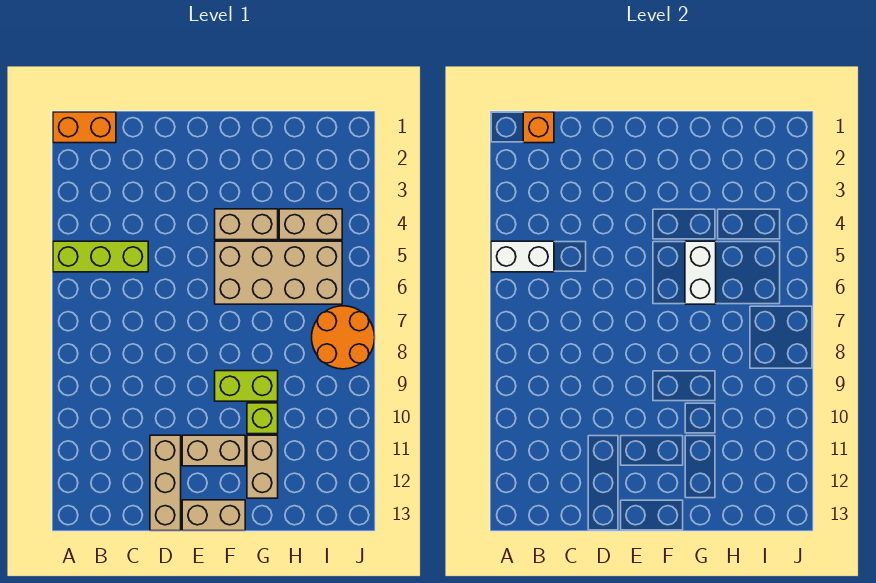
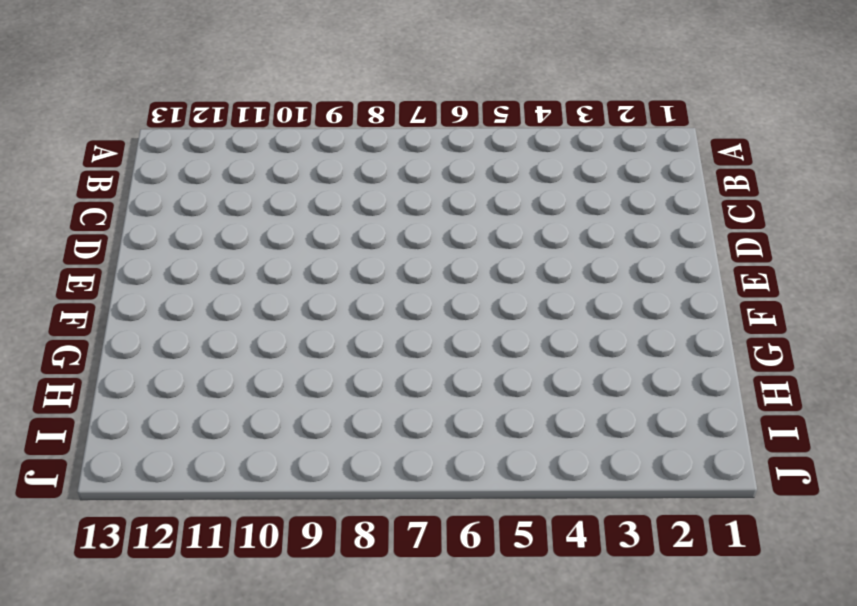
none -> orange brick A1:B1 level 1
none -> lime brick A5:C5 level 1
none -> tan brick D11:D13 level 1

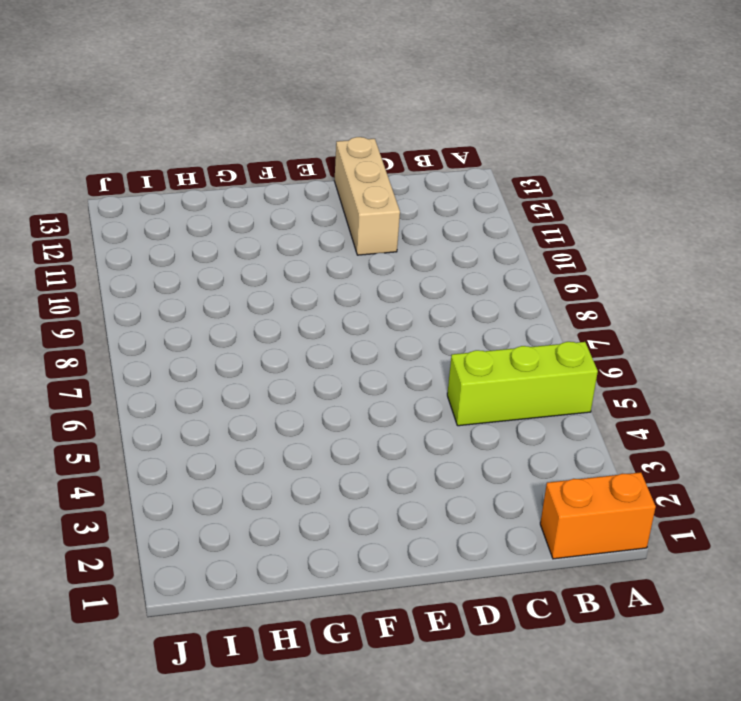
none -> tan brick E11:F11 level 1
none -> tan brick E13:F13 level 1
none -> tan brick F4:G4 level 1

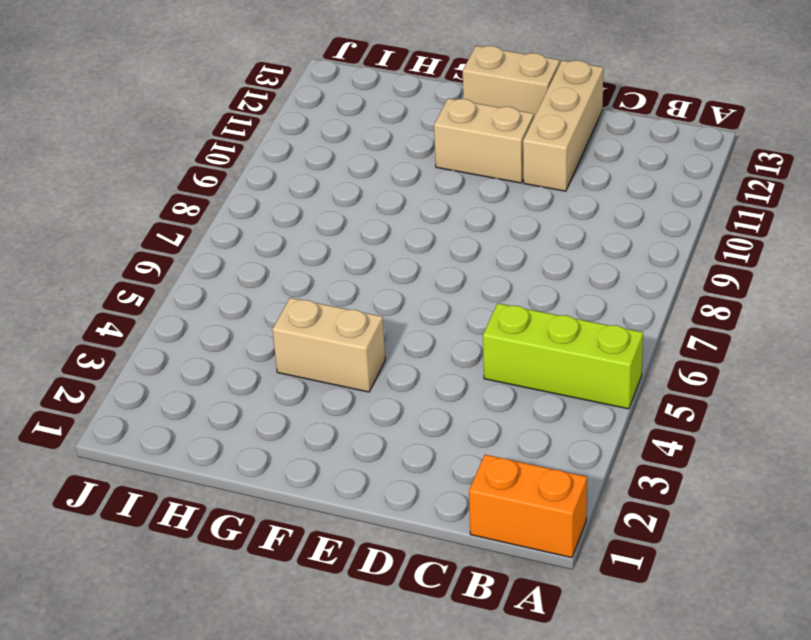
none -> tan brick F5:I6 level 1
none -> lime brick F9:G9 level 1
none -> lime brick G10 level 1

